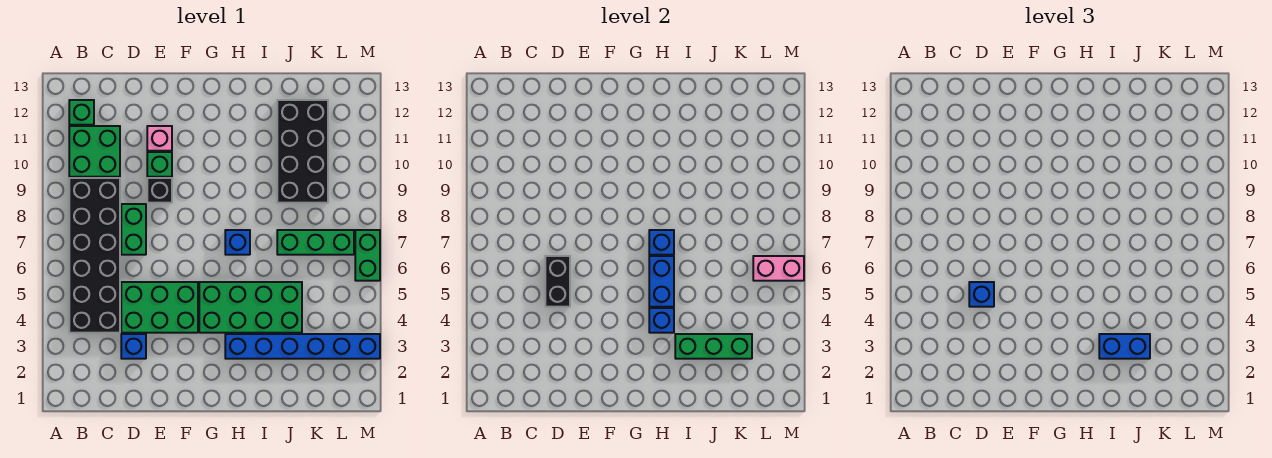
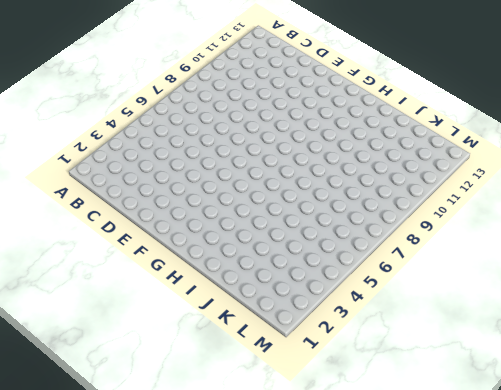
none -> black brick B4:C9 level 1
none -> green brick B10:C11 level 1
none -> green brick B12 level 1

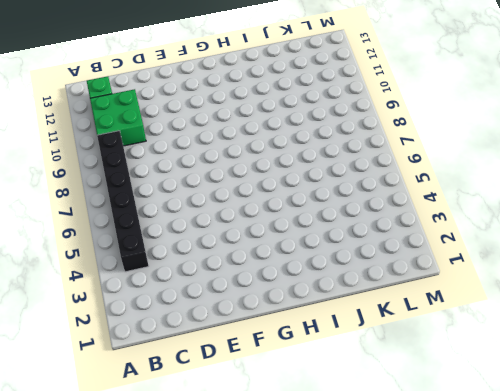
black brick B4:B9 level 1 -> black brick B4:C9 level 1
none -> blue brick D3 level 1
none -> green brick D4:F5 level 1
none -> green brick D7:D8 level 1

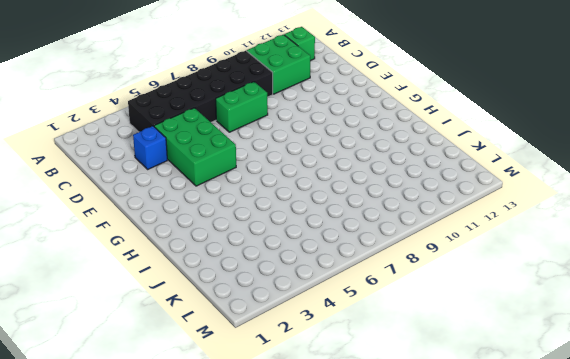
none -> black brick E9 level 1
none -> green brick E10 level 1
none -> pink brick E11 level 1

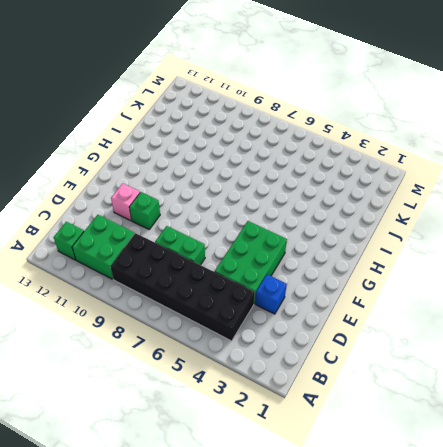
none -> black brick E9 level 1
none -> green brick G4:J5 level 1
none -> blue brick H3:M3 level 1

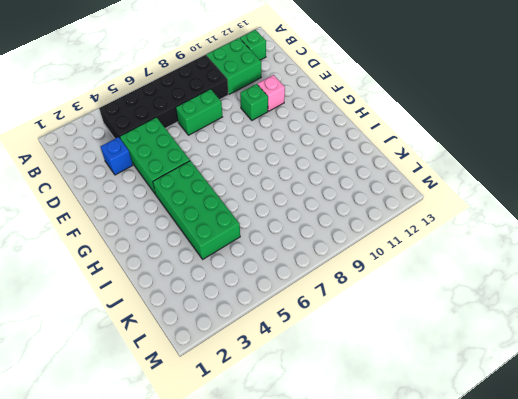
none -> black brick E9 level 1
none -> blue brick H3:M3 level 1
none -> blue brick H7 level 1

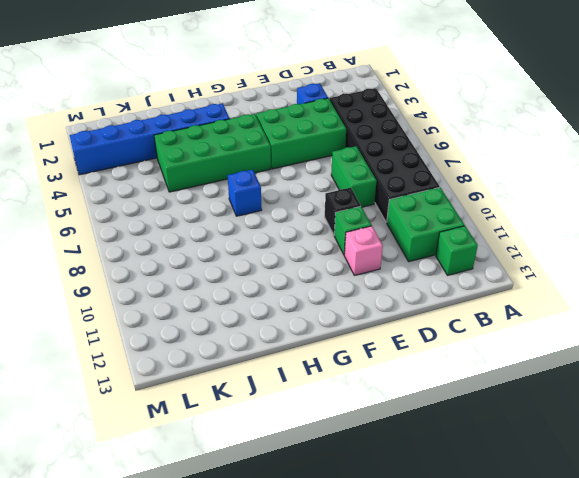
none -> green brick J7:L7 level 1
none -> black brick J9:K12 level 1
none -> green brick M6:M7 level 1

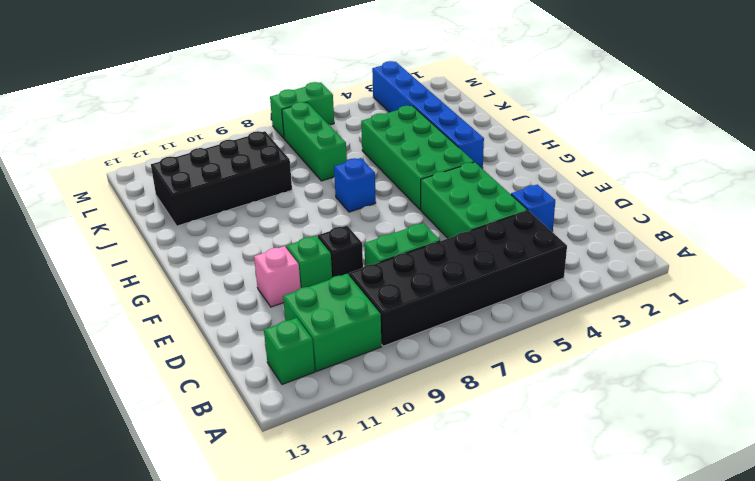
none -> black brick D5:D6 level 2
none -> blue brick H4 level 2
none -> blue brick H5:H6 level 2

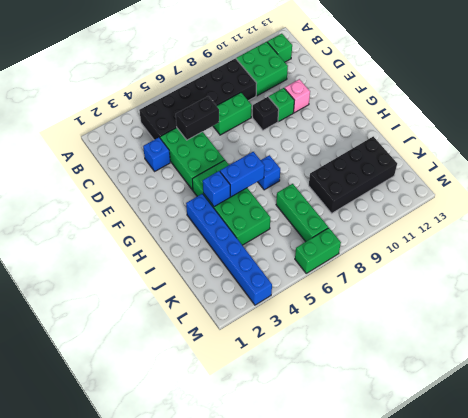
none -> blue brick H7 level 2
none -> green brick I3:K3 level 2
none -> pink brick L6:M6 level 2

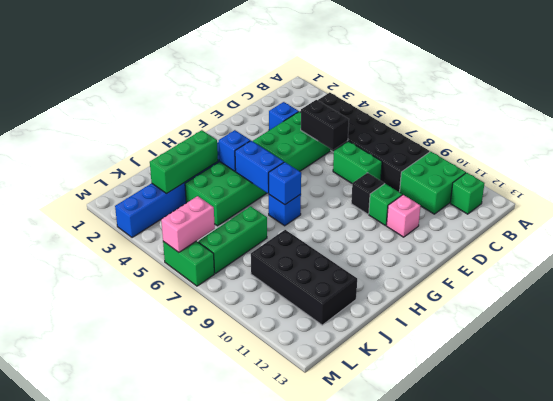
none -> blue brick D5 level 3
none -> blue brick I3:J3 level 3

